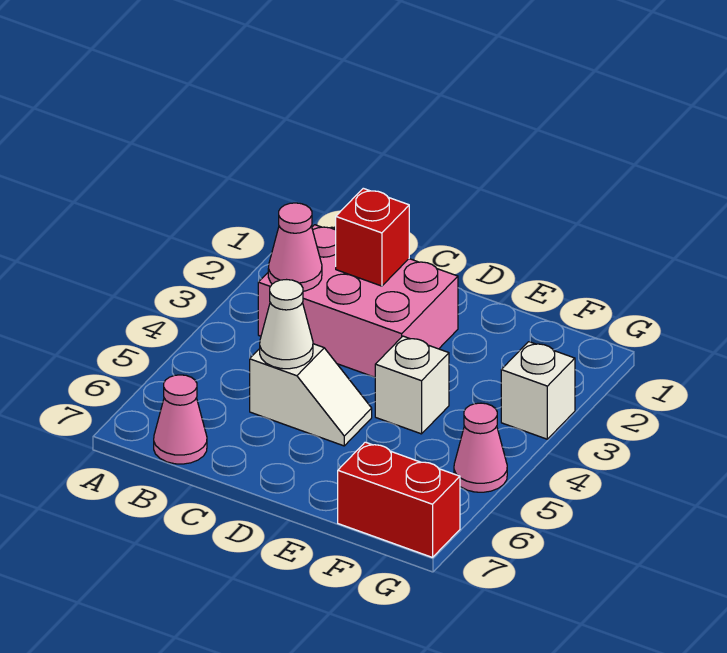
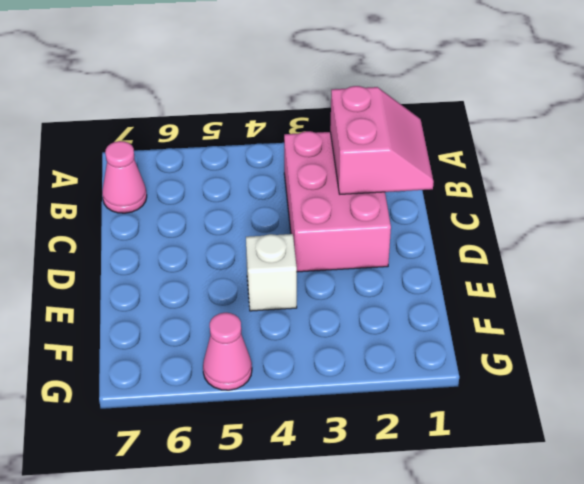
pink slope B1:C2 level 2 top 2 -> red brick C2 level 2
none -> white slope C5:D5 level 1 top C
none -> red brick F7:G7 level 1

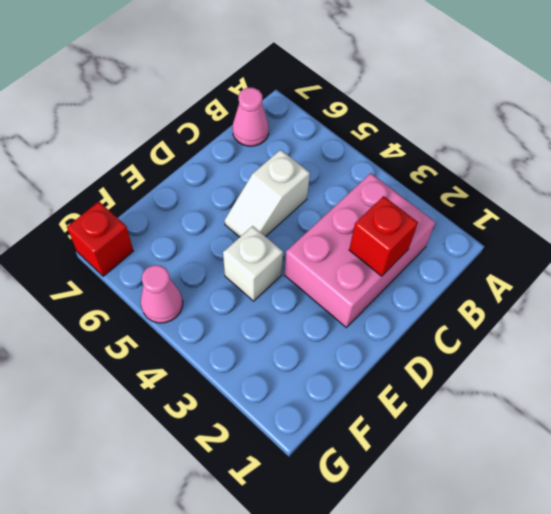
red brick G7 level 1 -> red brick F7:G7 level 1
none -> white brick G3 level 1
none -> pink cone B3 level 2

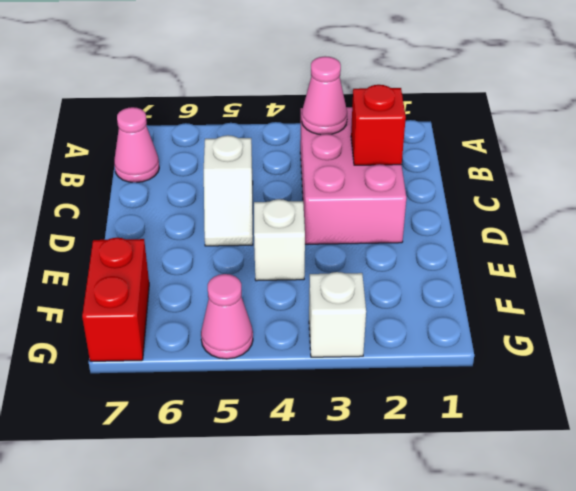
none -> white cone C5 level 2

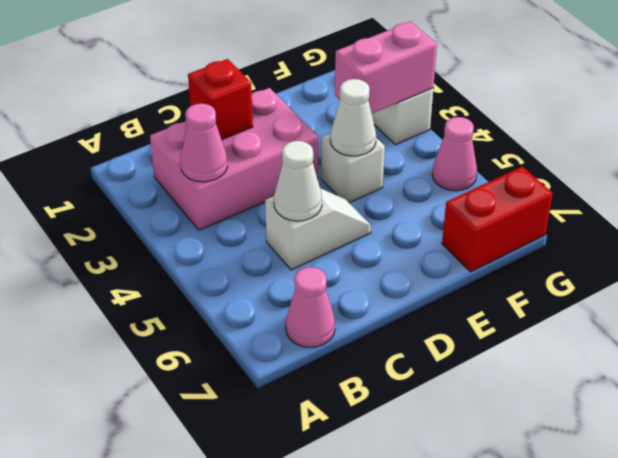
white cone E4 level 2 -> none
pink brick F3:G3 level 2 -> none

